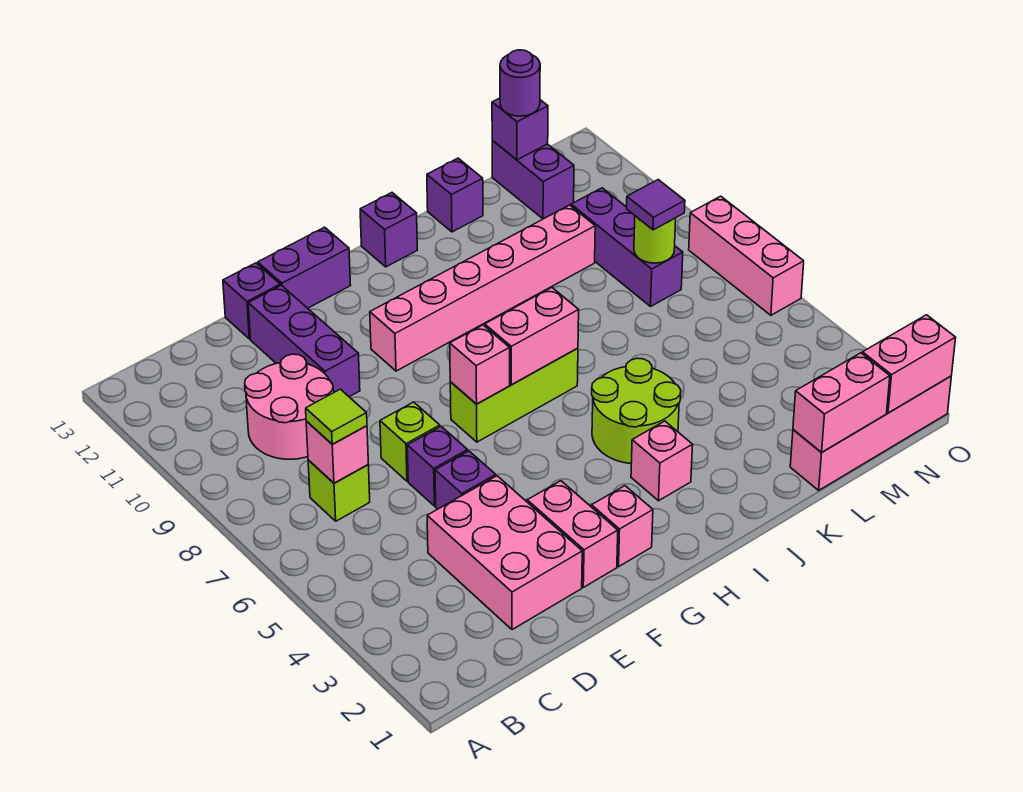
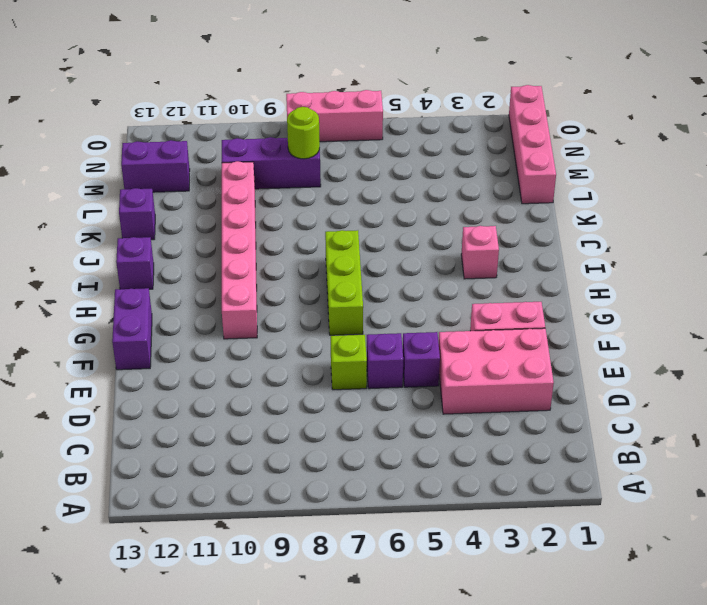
none -> lime brick C7 level 1
none -> pink round brick C9:D10 level 1
none -> purple brick E10:E12 level 1
none -> purple brick E13 level 1

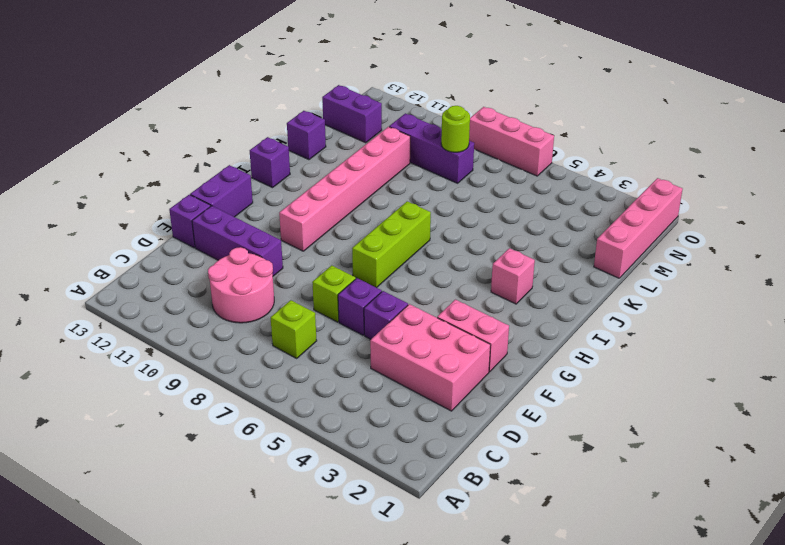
none -> pink brick G2 level 1
none -> lime round brick I4:J5 level 1
none -> pink brick C7 level 2
none -> pink brick G7 level 2

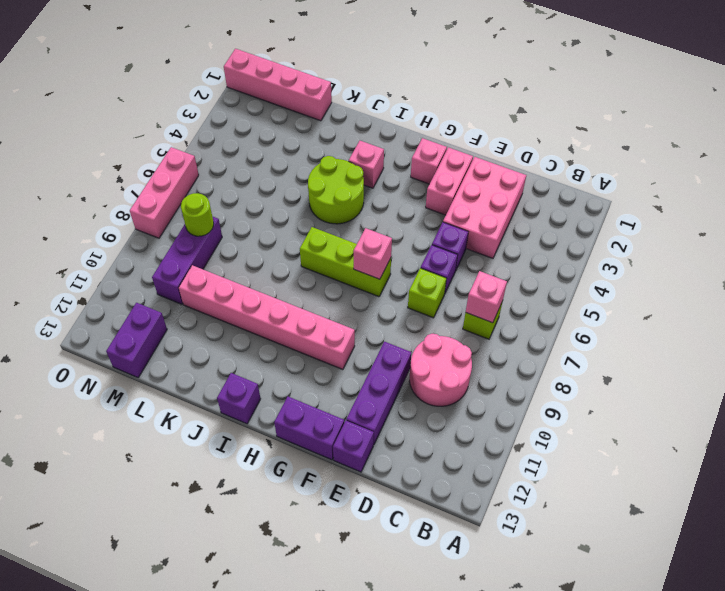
none -> purple brick K13 level 1
none -> pink brick H7:I7 level 2
none -> pink brick L1:M1 level 2
none -> purple brick M13 level 2

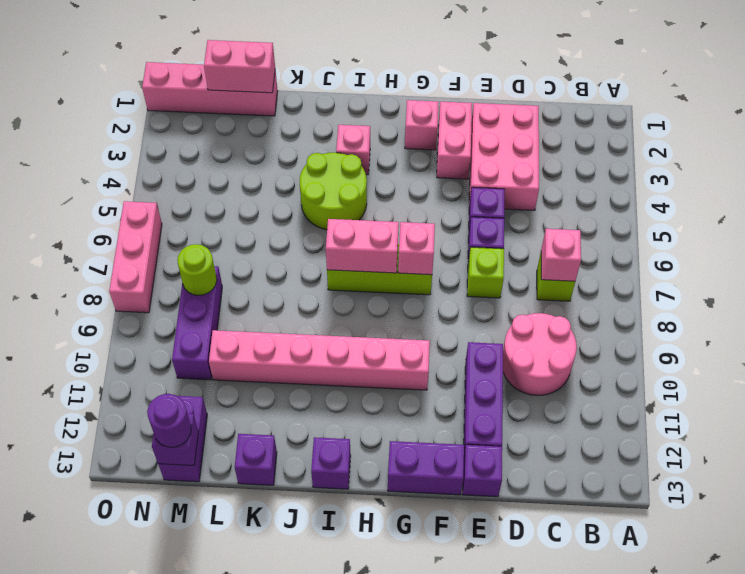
none -> pink brick N1:O1 level 2
none -> lime tile C7 level 3
none -> purple tile M8 level 3

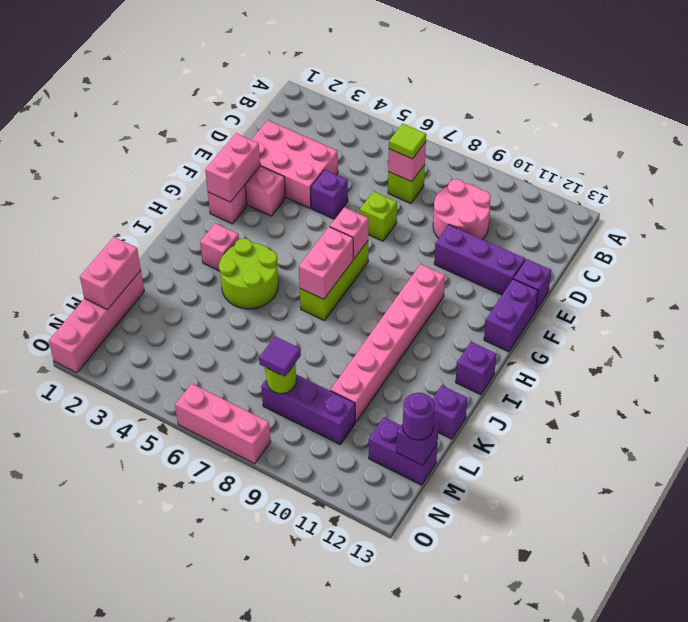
pink brick F2:G2 level 2 -> pink brick N1:O1 level 2
none -> purple brick E6 level 1

